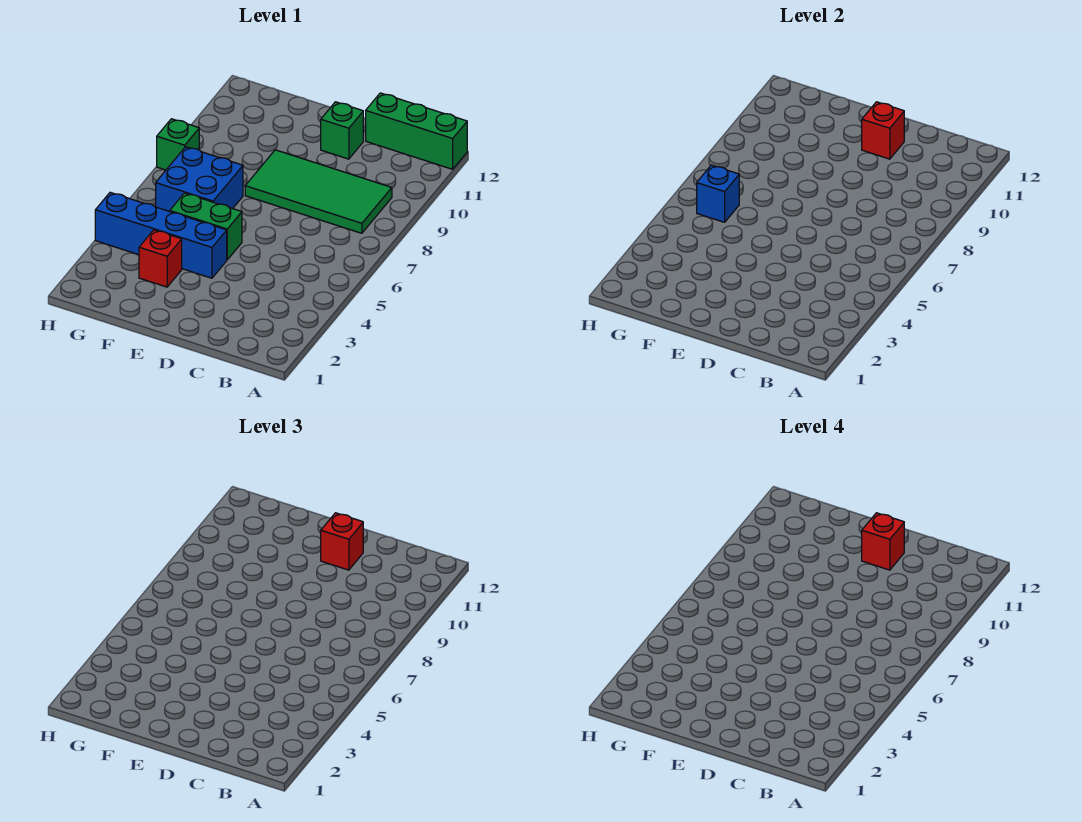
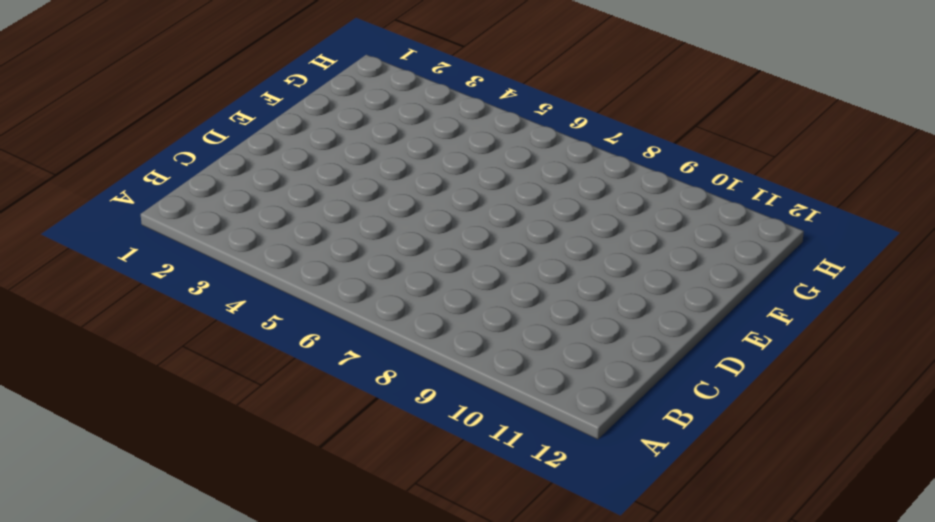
none -> green brick A12:C12 level 1
none -> green tile B8:E9 level 1
none -> green brick D11 level 1

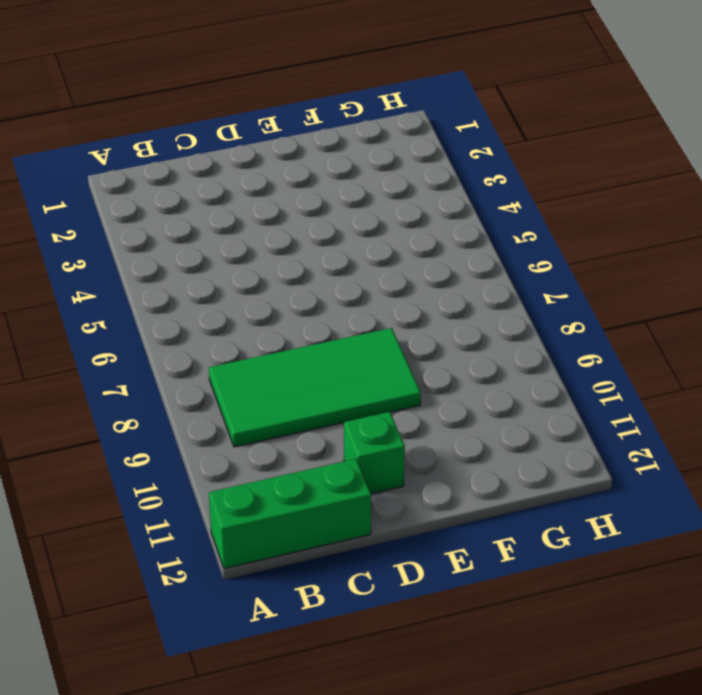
none -> blue brick E4:H4 level 1
none -> green brick E5:F5 level 1
none -> red brick F3 level 1

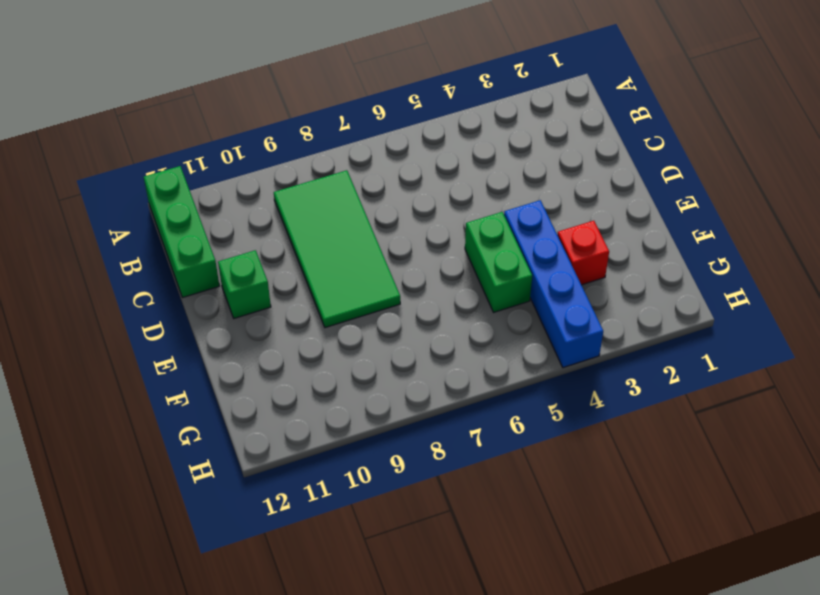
none -> blue brick F6:G7 level 1
none -> green brick H8 level 1
none -> red brick D11 level 2

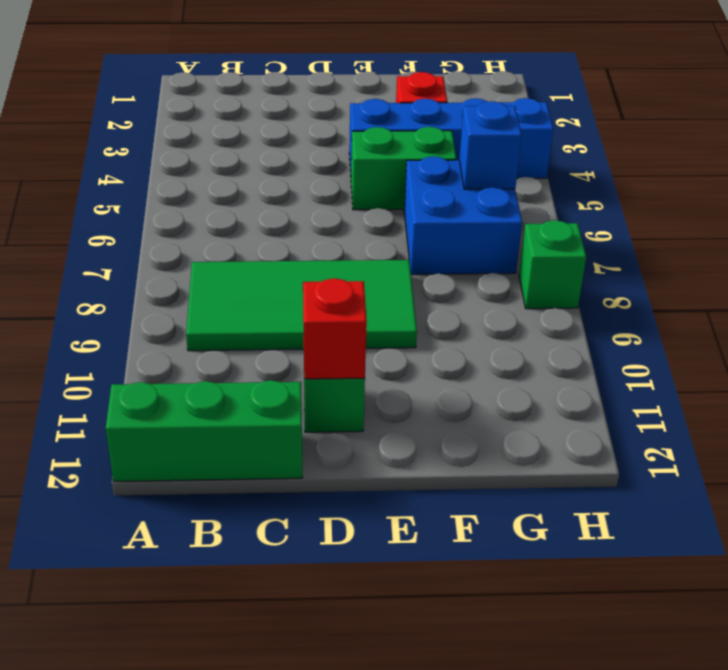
none -> red brick D11 level 3
none -> red brick D11 level 4

